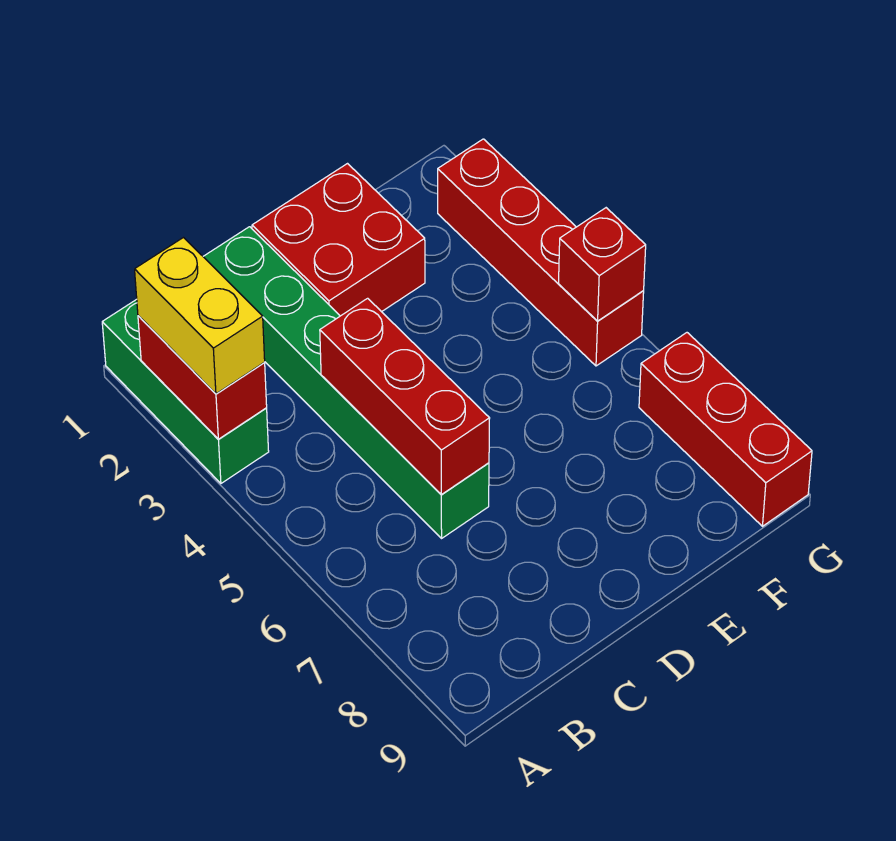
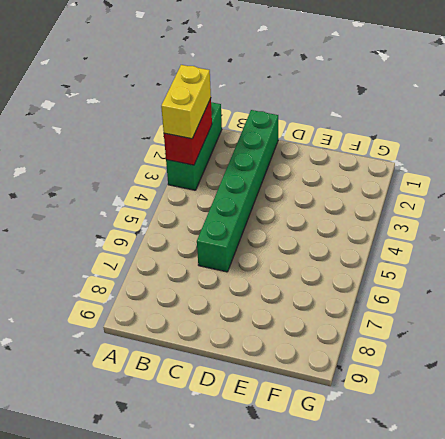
none -> red brick D1:E2 level 1
none -> red brick G2:G5 level 1

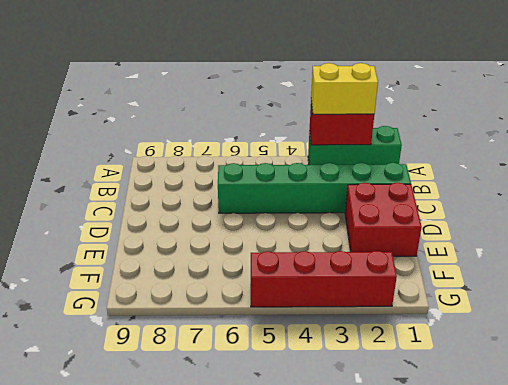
none -> red brick G7:G9 level 1
none -> red brick C4:C6 level 2

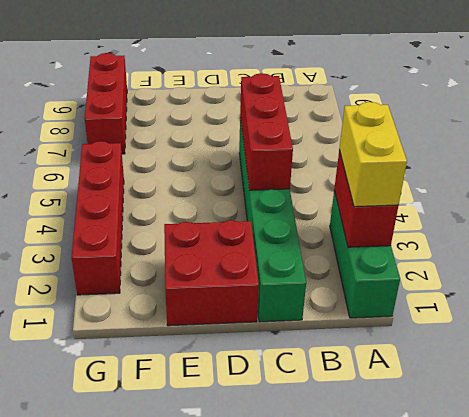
none -> red brick G5 level 2

